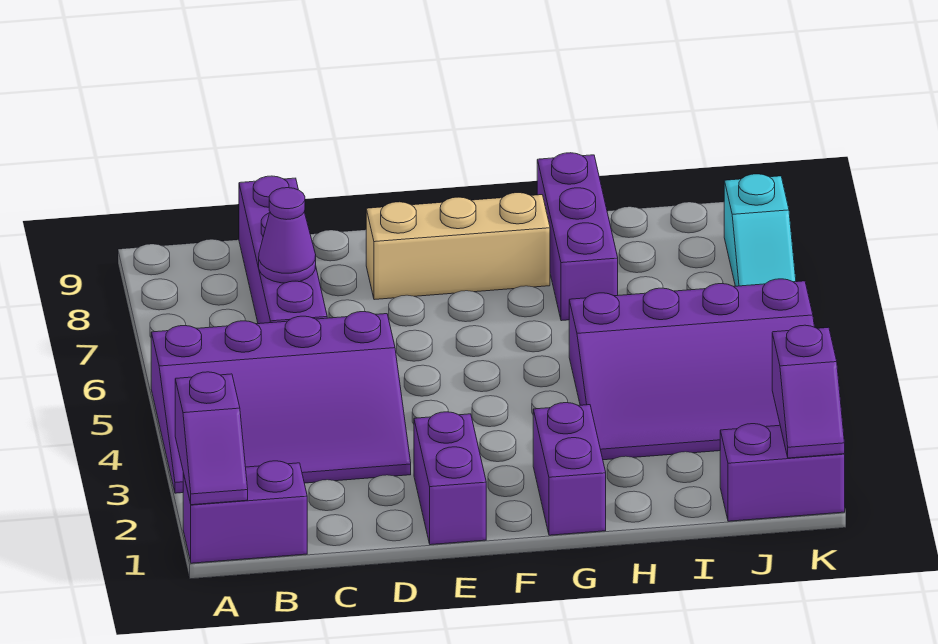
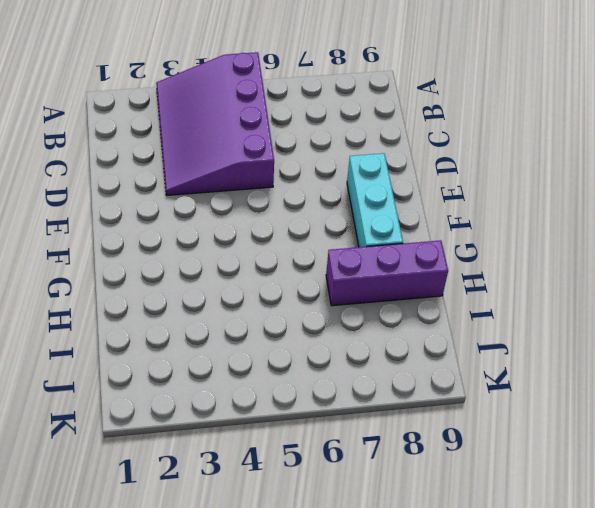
cyan brick E8:G8 level 1 -> tan brick E8:G8 level 1
none -> purple brick A1:B1 level 1
none -> purple brick C6:C9 level 1
none -> purple brick E1:E2 level 1

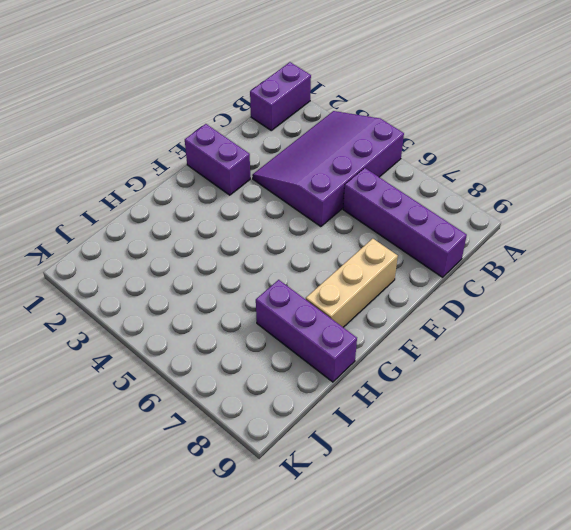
none -> purple brick G1:G2 level 1
none -> purple slope H3:K5 level 1 top 5
none -> purple brick J1:K1 level 1

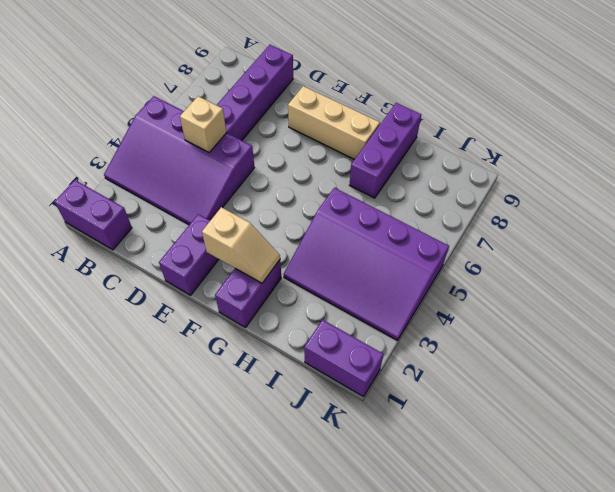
tan brick C5 level 2 -> none
tan slope F2:G2 level 2 top F -> none
none -> cyan slope K7:K8 level 1 top 8
none -> purple slope A1:A2 level 2 top 2
none -> purple cone C7 level 2

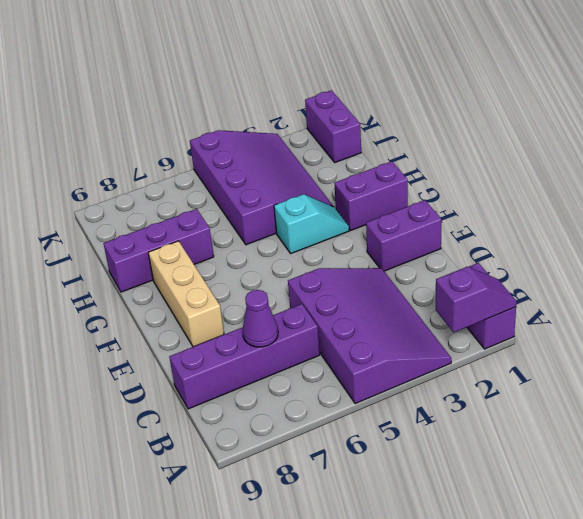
cyan slope G3:G4 level 1 top 4 -> cyan slope K7:K8 level 1 top 8
none -> purple slope K1:K2 level 2 top 2

